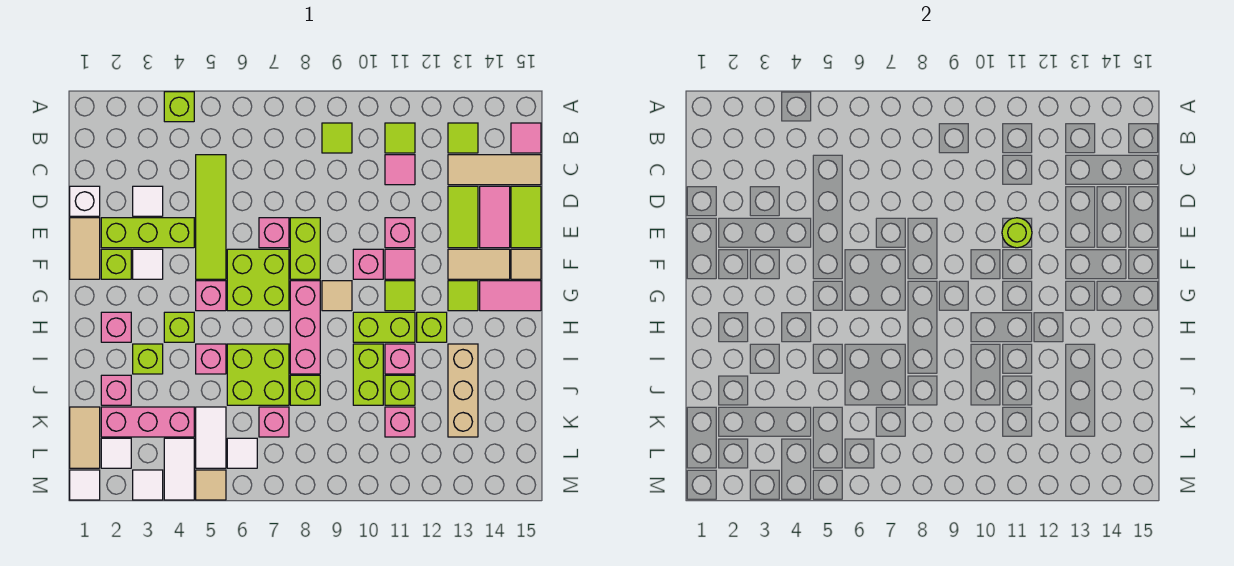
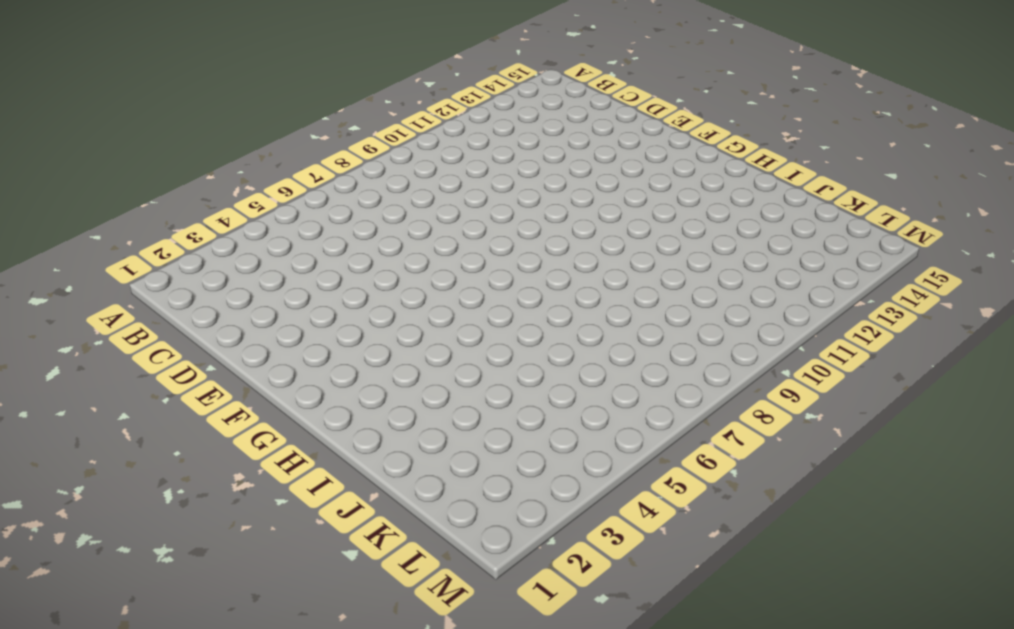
none -> lime brick A4 level 1
none -> lime tile B9 level 1
none -> lime tile B11 level 1
none -> lime tile B13 level 1

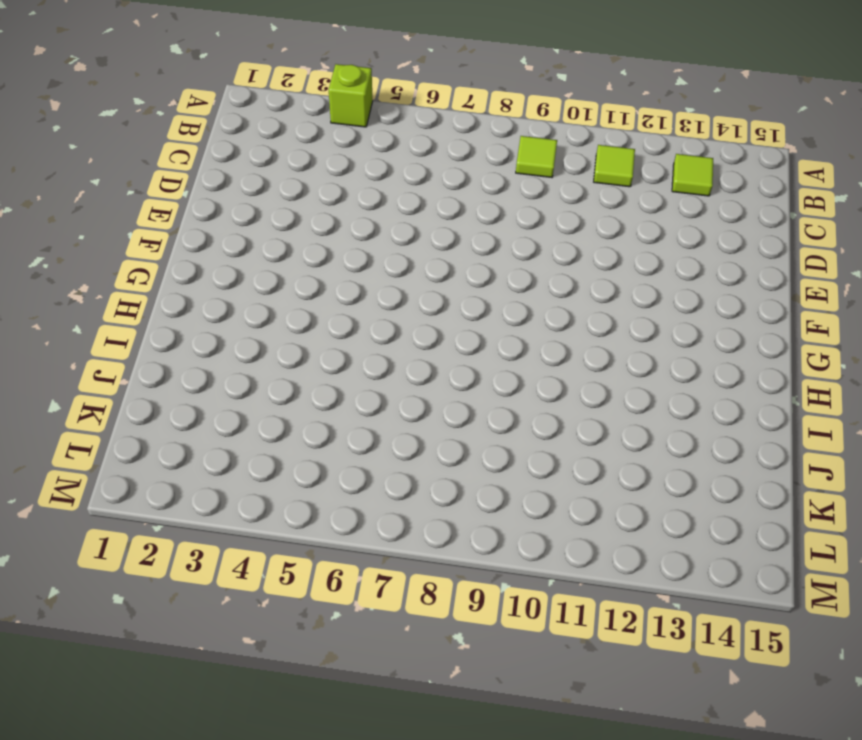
none -> pink tile B15 level 1
none -> lime tile C5:F5 level 1
none -> pink tile C11 level 1
none -> tan tile C13:C15 level 1

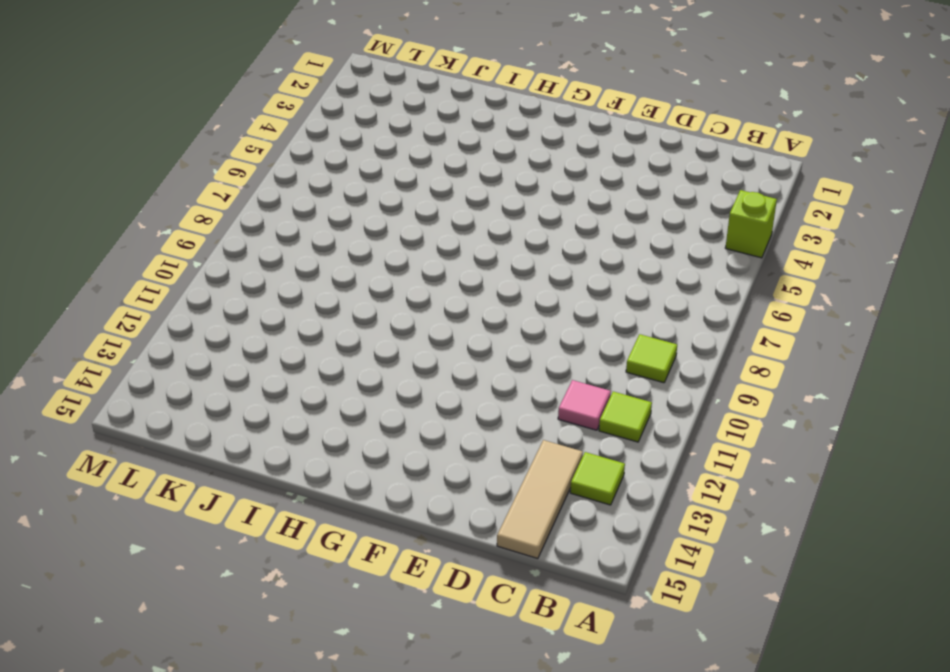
none -> pink tile B15 level 1
none -> lime tile C5:F5 level 1
none -> white brick D1 level 1
none -> white tile D3 level 1

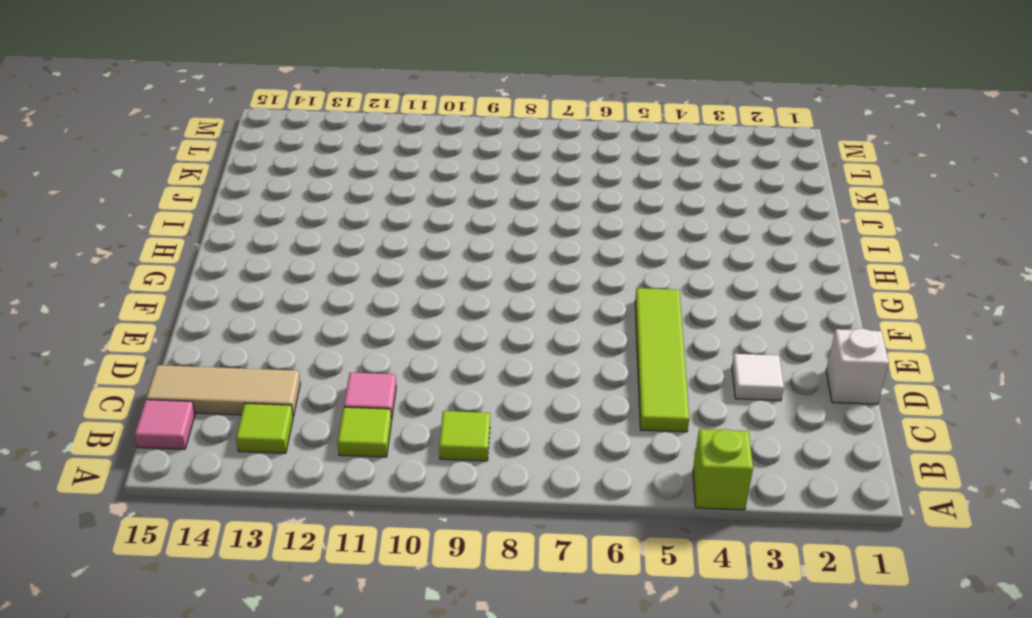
none -> lime tile D13:E13 level 1
none -> pink tile D14:E14 level 1
none -> lime tile D15:E15 level 1
none -> tan tile E1:F1 level 1

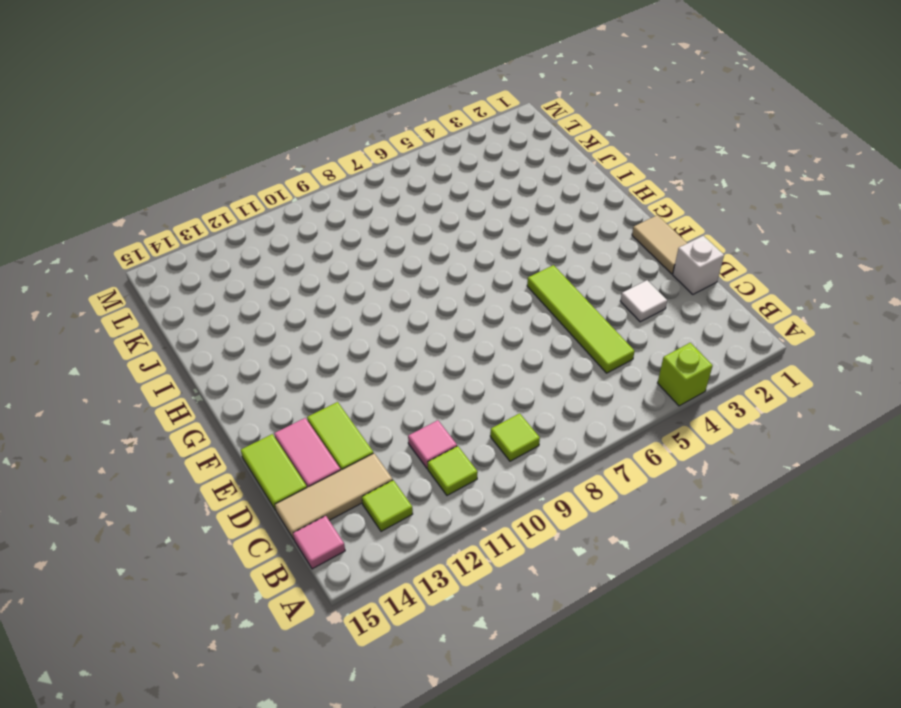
none -> lime brick E2:E4 level 1
none -> pink brick E7 level 1
none -> lime brick E8:F8 level 1
none -> pink brick E11 level 1

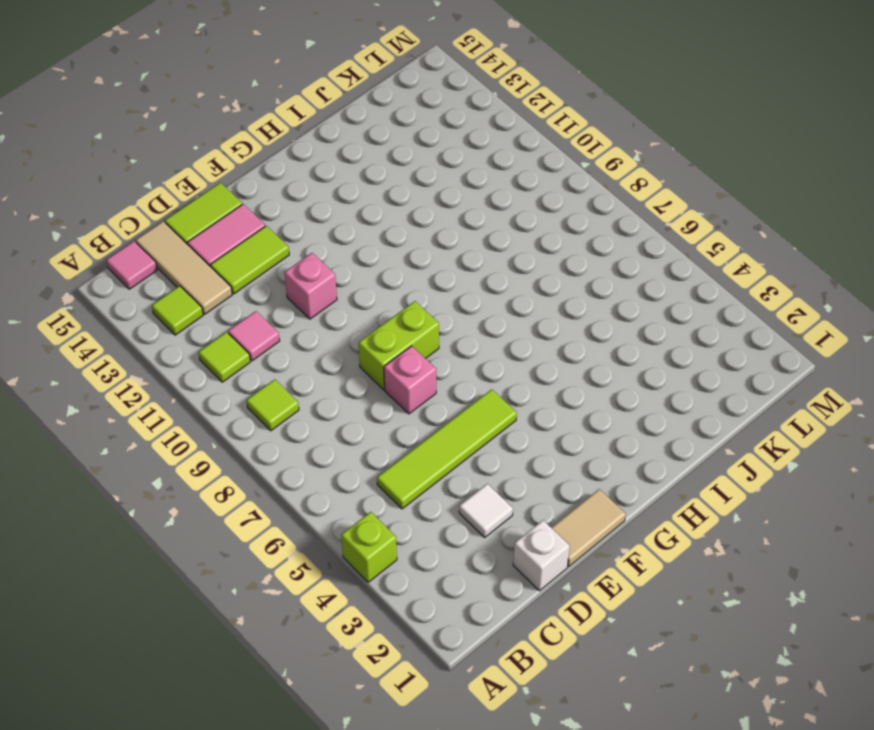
none -> lime brick E2:E4 level 1
none -> lime brick F2 level 1
none -> white tile F3 level 1
none -> lime brick F6:G7 level 1

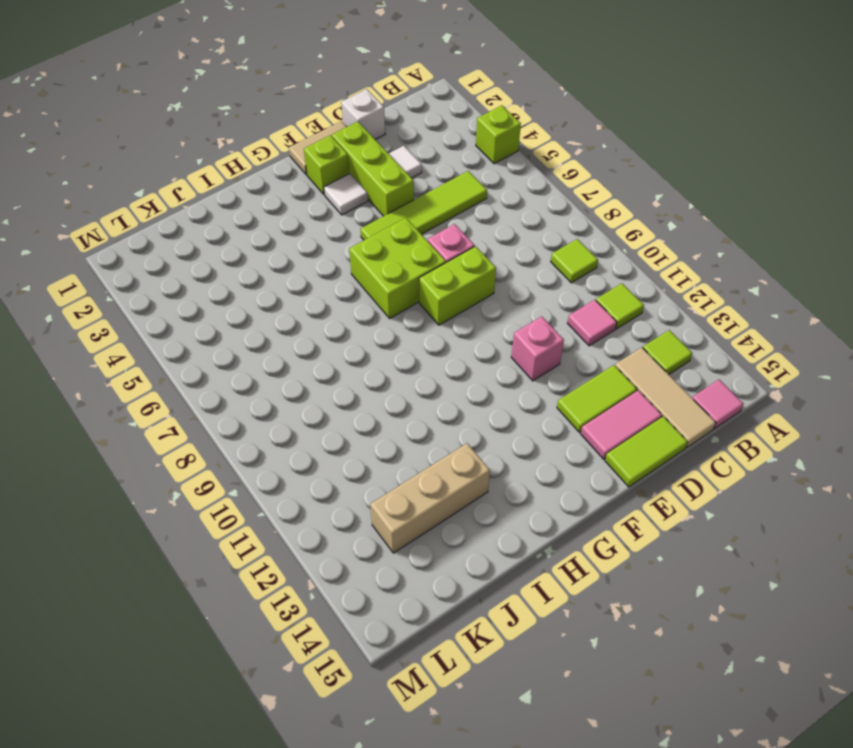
none -> pink brick F10 level 1
none -> pink tile F11 level 1
none -> tan tile F13:F14 level 1
none -> tan tile F15 level 1

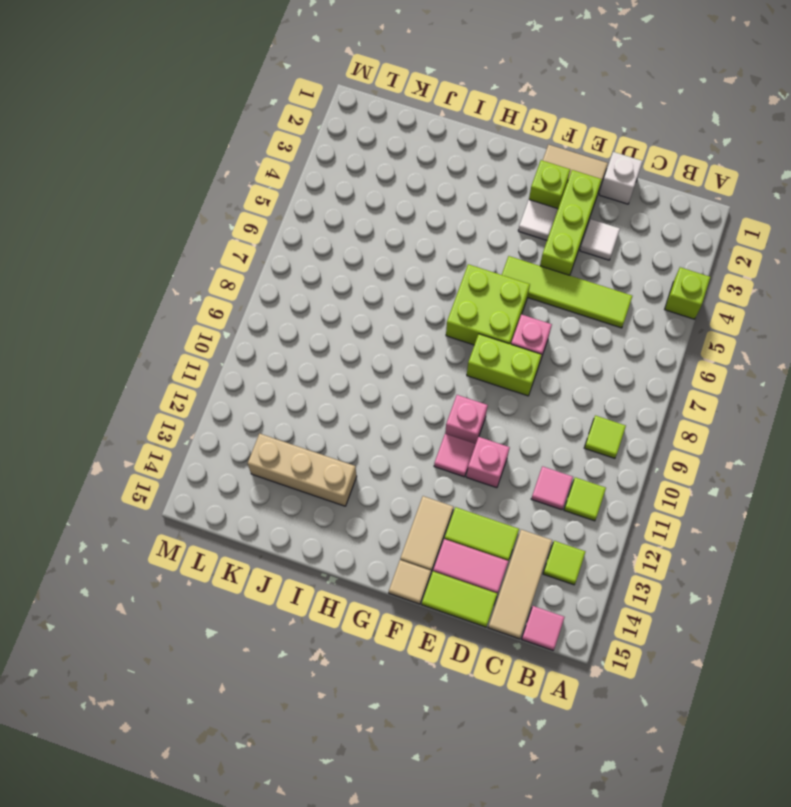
none -> pink brick G5 level 1
none -> pink brick G8:I8 level 1
none -> tan tile G9 level 1
none -> lime tile G11 level 1

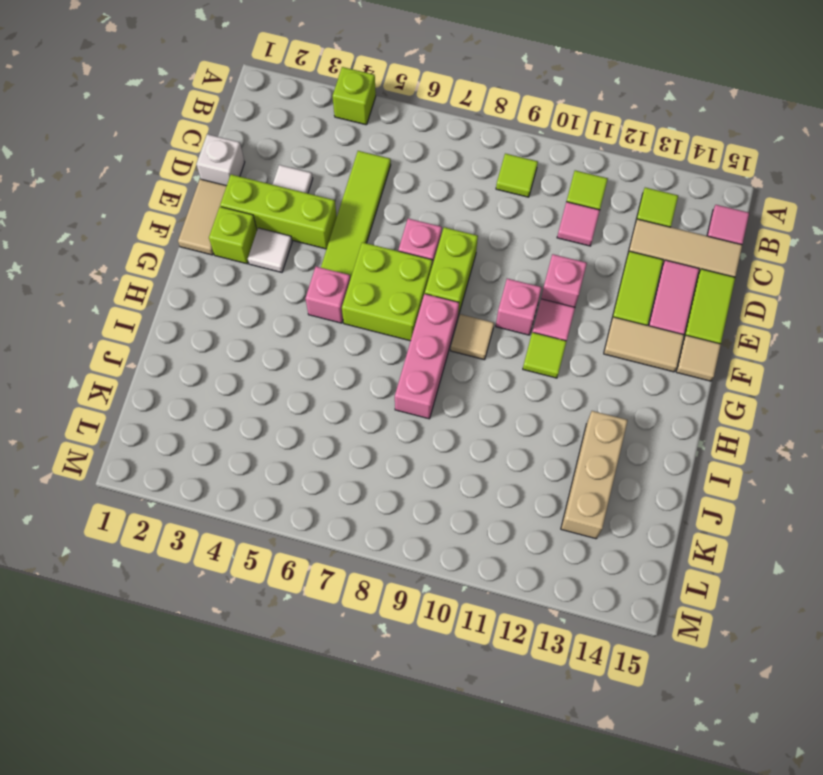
none -> lime tile G13 level 1
none -> pink tile G14:G15 level 1
none -> pink brick H2 level 1
none -> lime brick H4 level 1

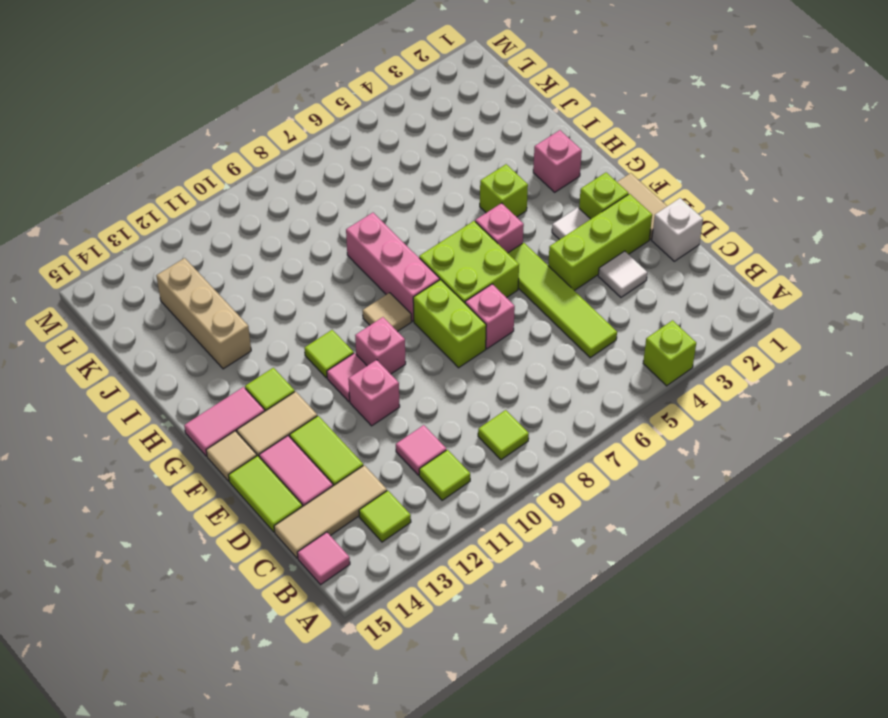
none -> lime brick H10:H11 level 1
none -> lime brick H12 level 1
none -> lime brick I3 level 1
none -> pink brick I5 level 1

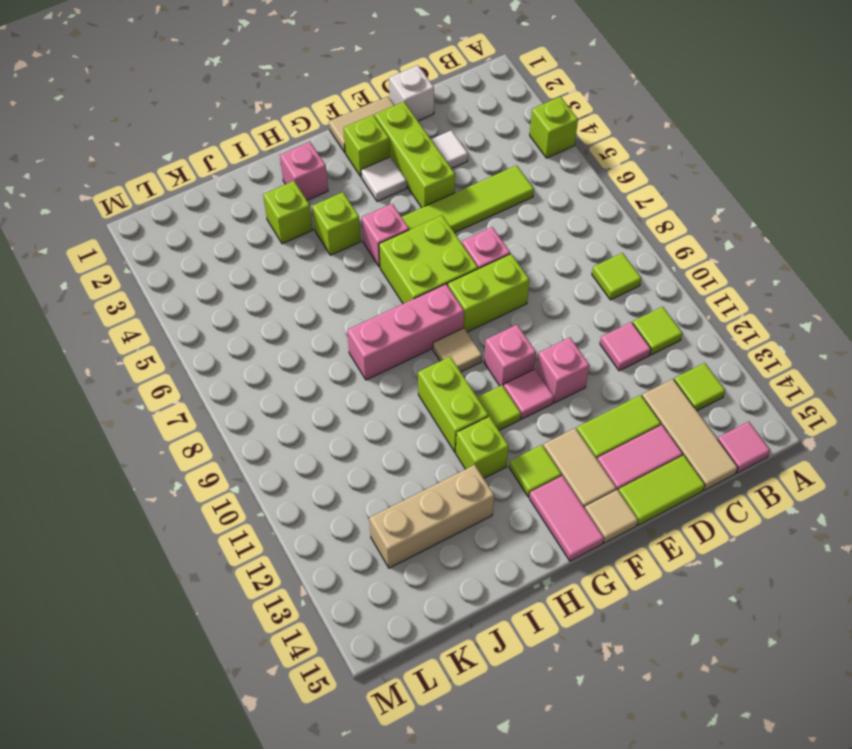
none -> pink brick I5 level 1
none -> lime brick I6:J7 level 1
none -> lime brick I10:J10 level 1
none -> pink brick I11 level 1

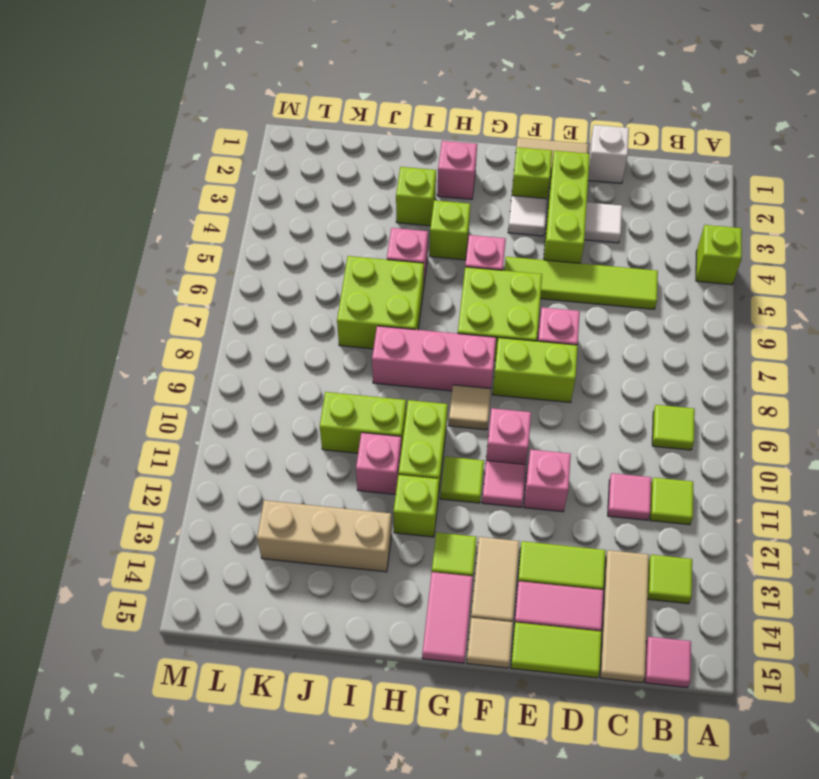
none -> pink brick J2 level 1
none -> lime brick J8 level 1
none -> lime brick J11 level 1
none -> tan tile K1:L1 level 1

